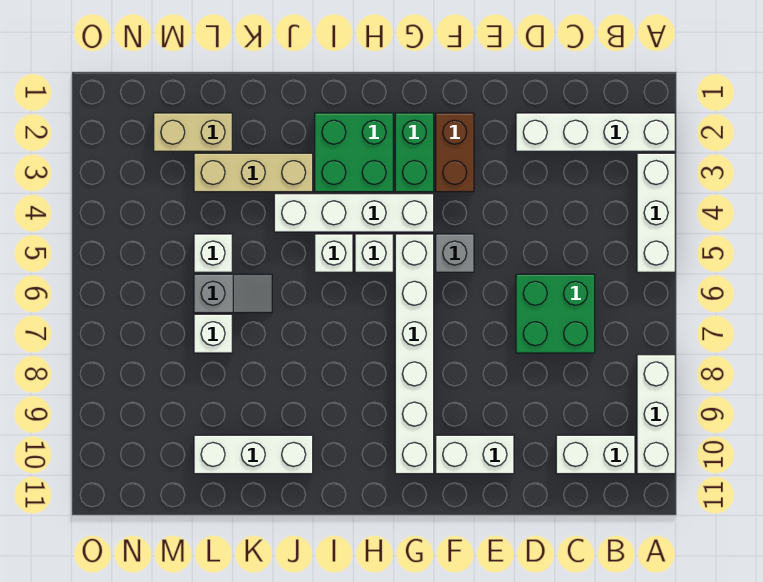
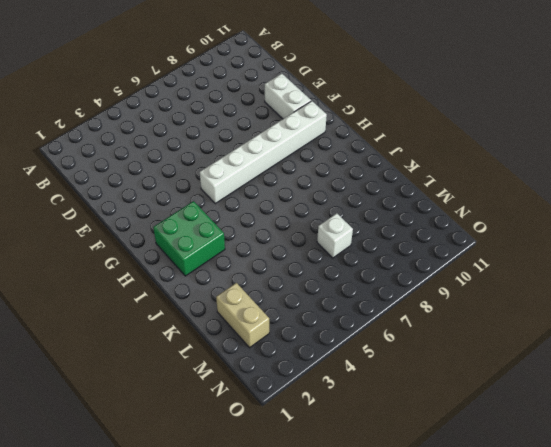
none -> white brick A2:D2 level 1
none -> white brick A3:A5 level 1
none -> white brick A8:A10 level 1

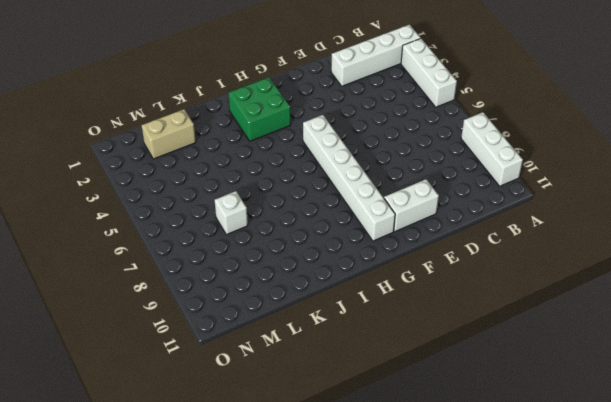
none -> white brick B10:C10 level 1
none -> green brick C6:D7 level 1
none -> brown brick F2:F3 level 1

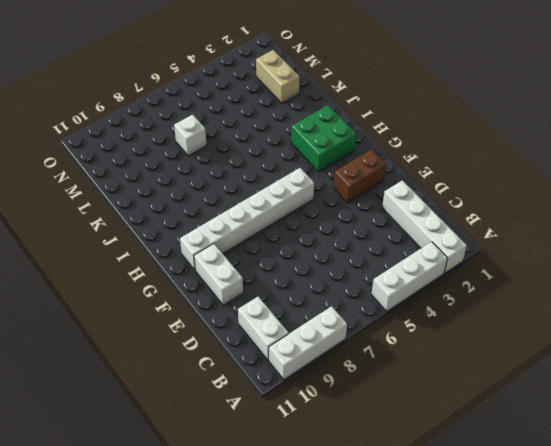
none -> green brick C6:D7 level 1
none -> grey brick F5 level 1
none -> green brick G2:G3 level 1

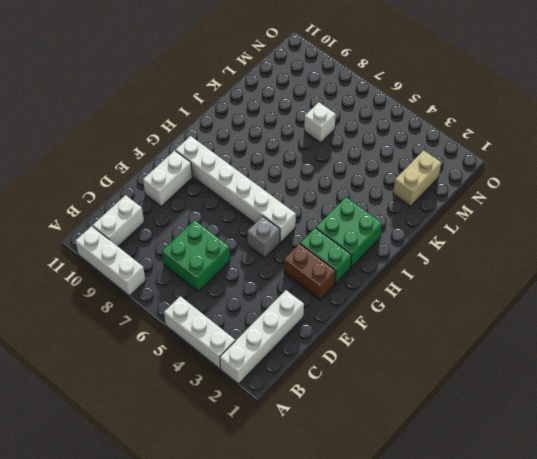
none -> white brick G4:J4 level 1
none -> white brick H5 level 1
none -> white brick I5 level 1

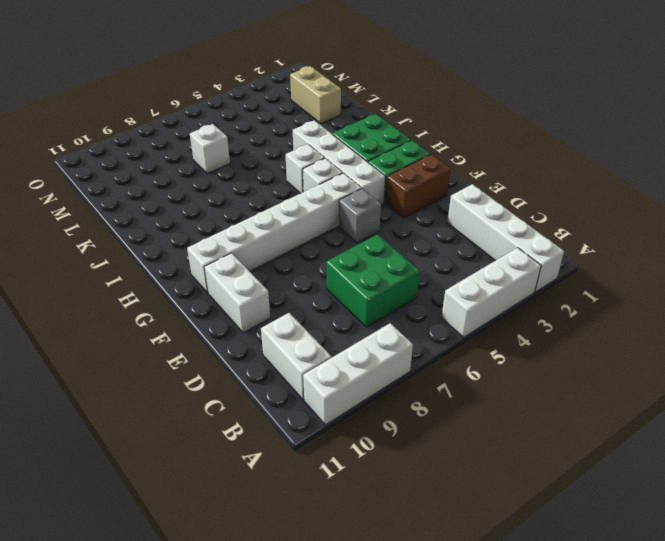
none -> tan brick J3:L3 level 1
none -> white brick J10:L10 level 1
none -> grey slope K6:L6 level 1 top L

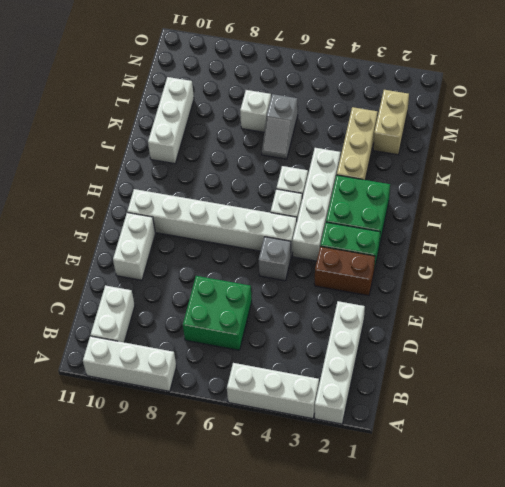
none -> white brick L5 level 1

